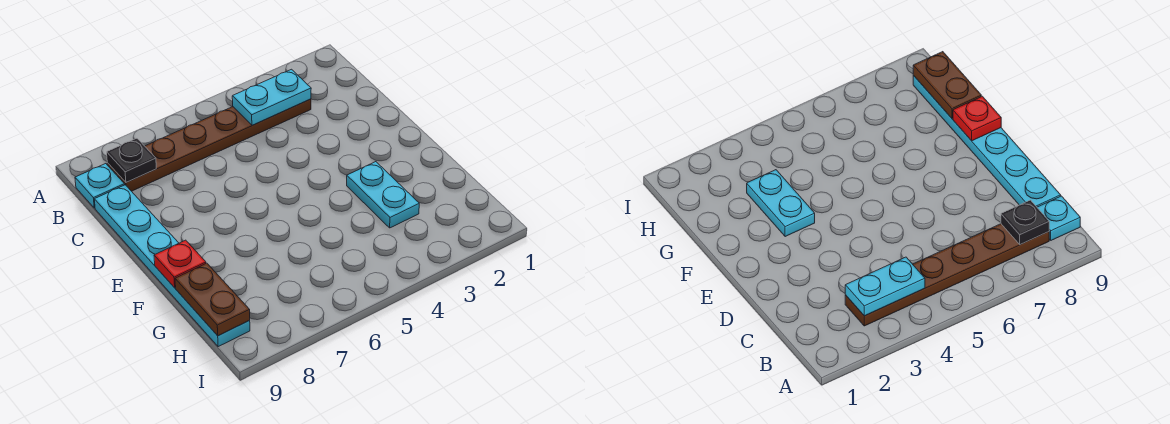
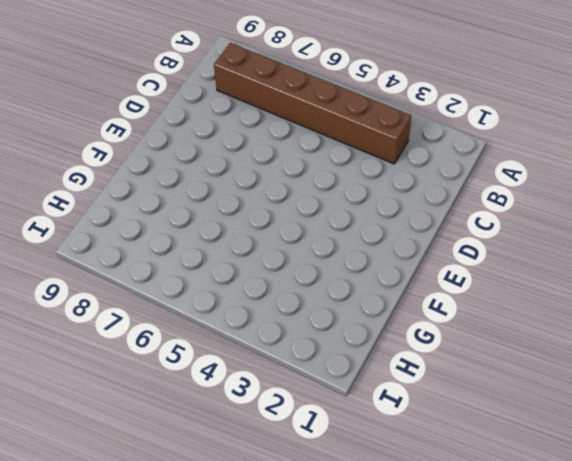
brown brick B3:B8 level 1 -> brown plate B3:B8 level 1
none -> cyan plate B9 level 1
none -> cyan plate C9:H9 level 1

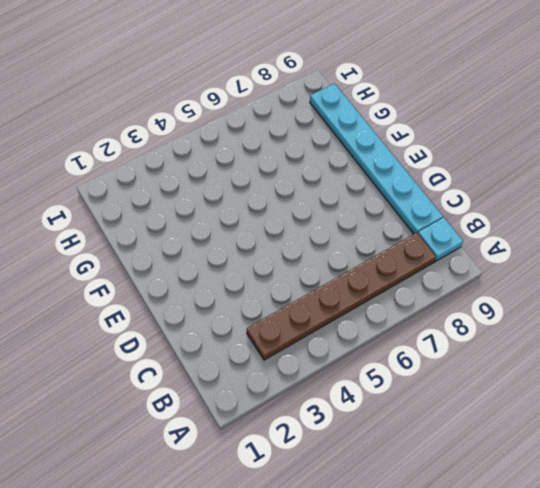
none -> cyan plate F3:G3 level 1
none -> cyan plate B3:B4 level 2

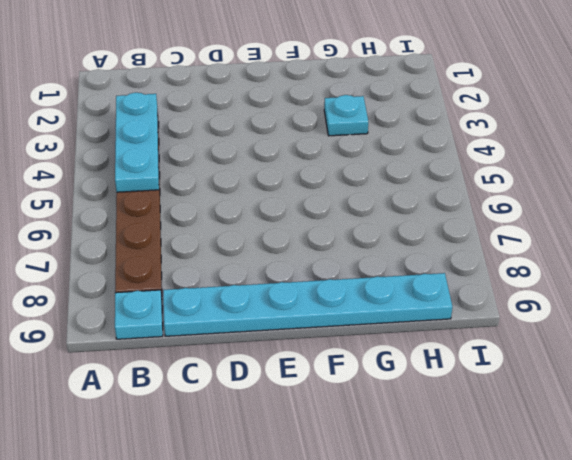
cyan plate B3:B5 level 2 -> cyan plate B3:B4 level 2
cyan plate G3 level 1 -> cyan plate F3:G3 level 1
none -> black plate B8 level 2
none -> red plate F9 level 2

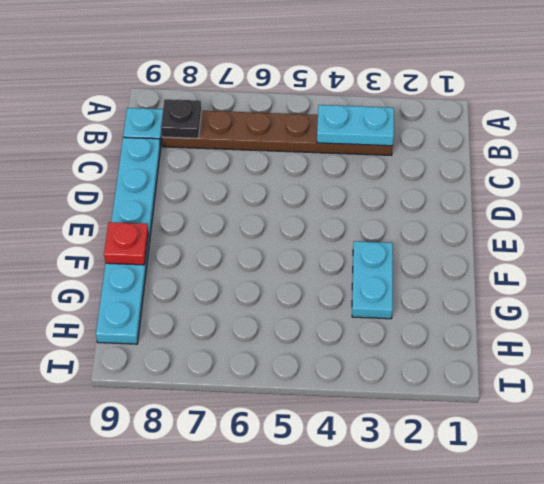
none -> brown plate G9:H9 level 2

